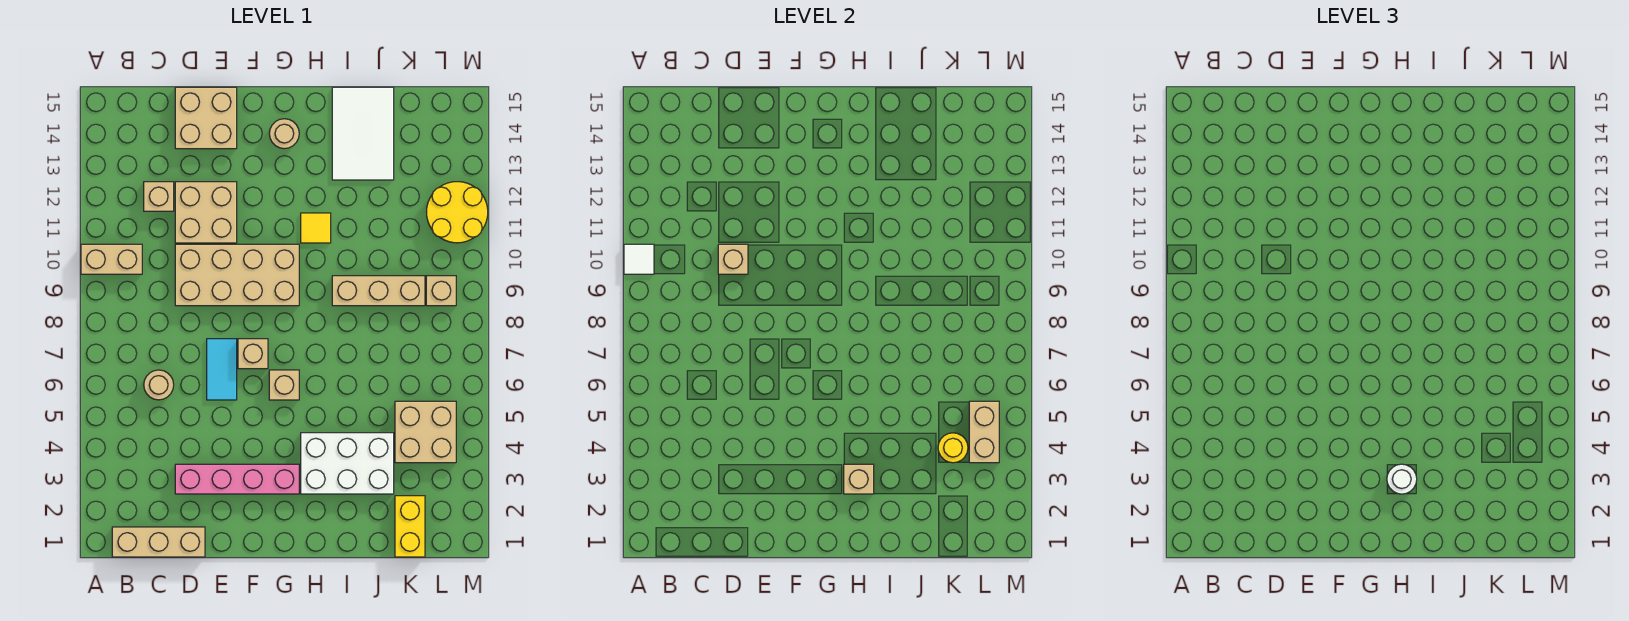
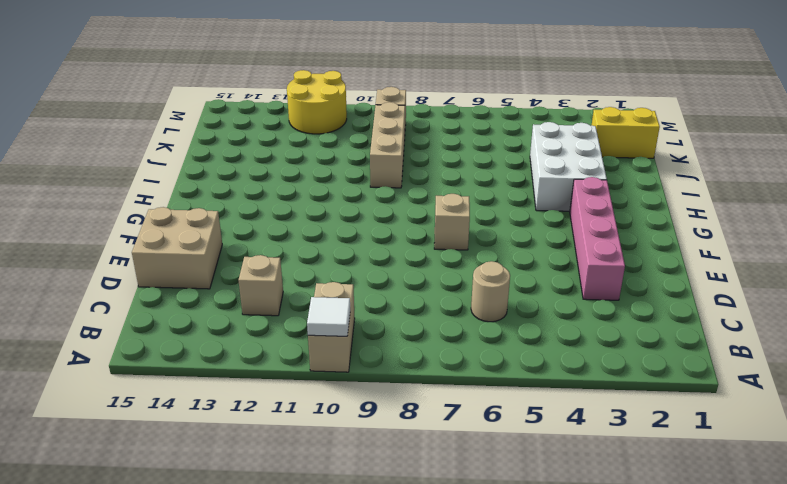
none -> tan brick B1:D1 level 1
none -> tan brick D9:G10 level 1
none -> tan brick D11:E12 level 1

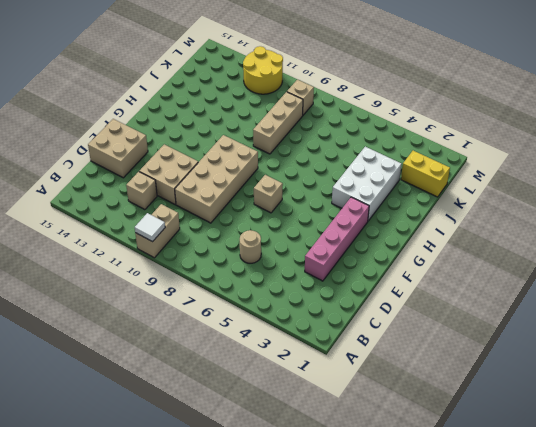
none -> tan brick B1:D1 level 1
none -> cyan tile E6:E7 level 1
none -> tan brick G6 level 1

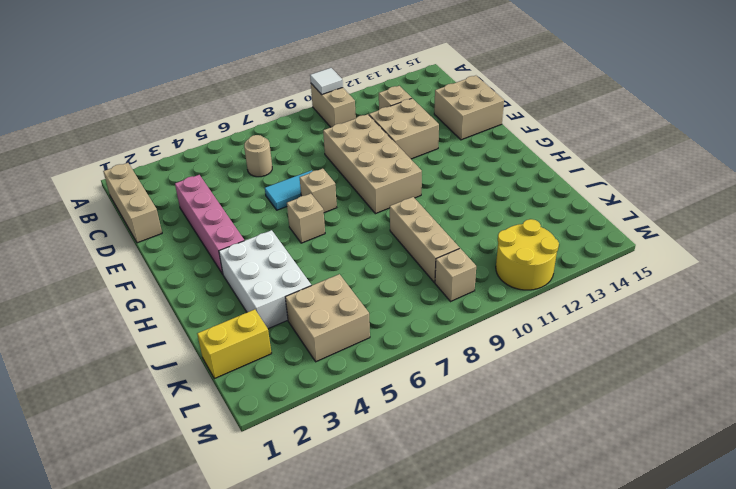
none -> tan round brick G14 level 1
none -> yellow tile H11 level 1
none -> white tile I13:J15 level 1

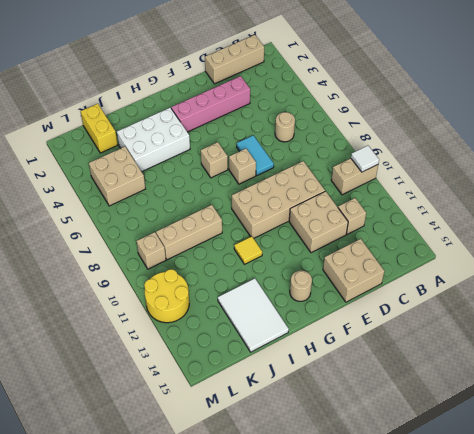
none -> tan brick D10 level 2
none -> tan brick H3 level 2
none -> yellow round brick K4 level 2

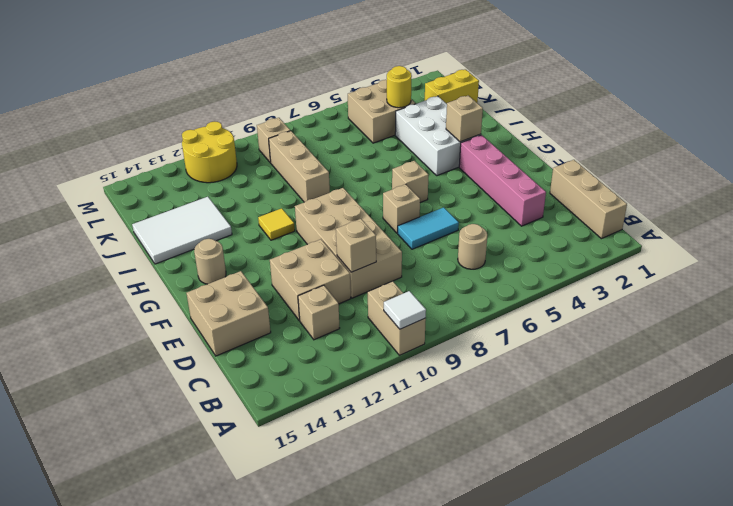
none -> tan brick L4:L5 level 2
none -> white round brick H3 level 3

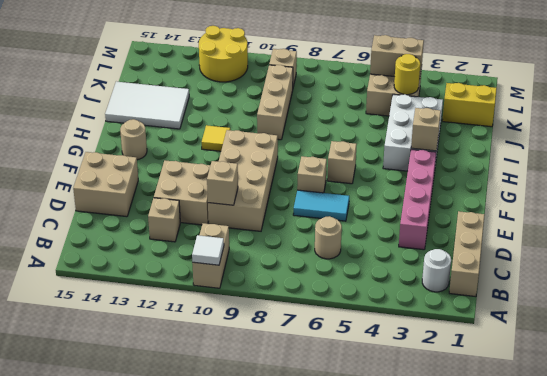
white round brick B2 level 1 -> white round brick H3 level 3

